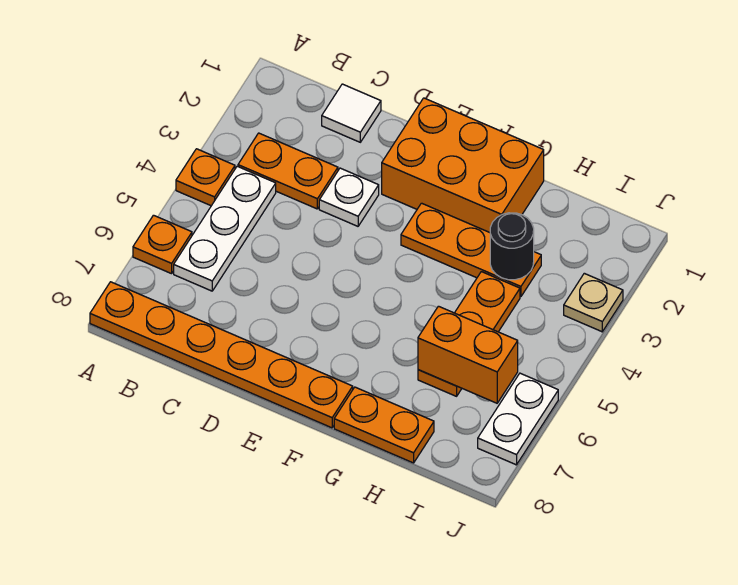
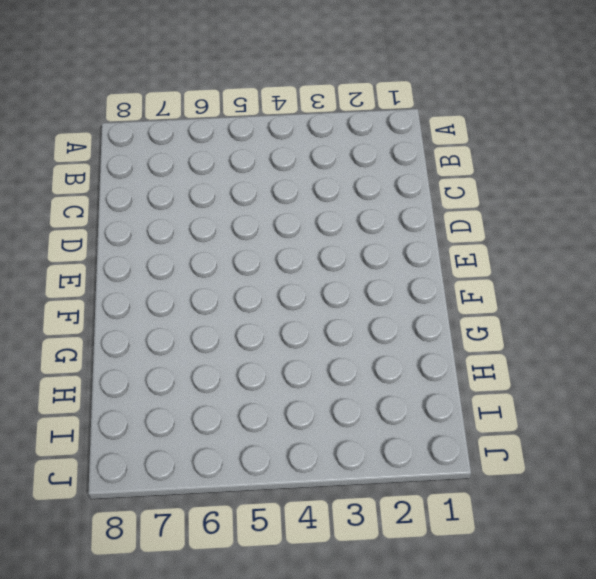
none -> orange plate A4 level 1
none -> orange plate A6 level 1
none -> orange plate A8:F8 level 1

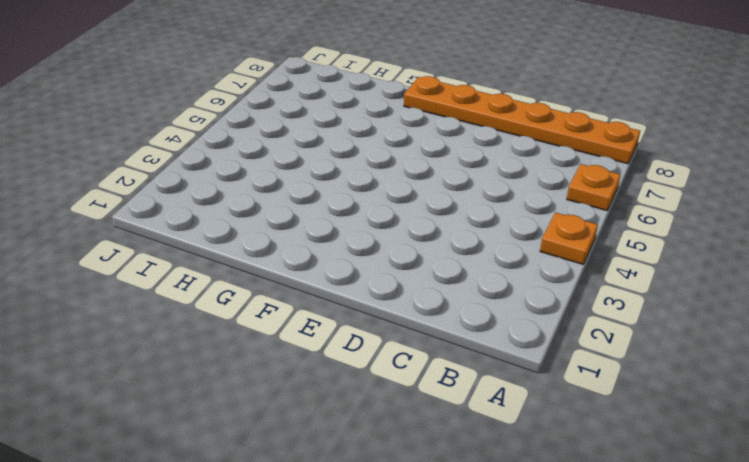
none -> orange plate B3:C3 level 1
none -> white plate B4:B6 level 1
none -> white tile C1 level 1

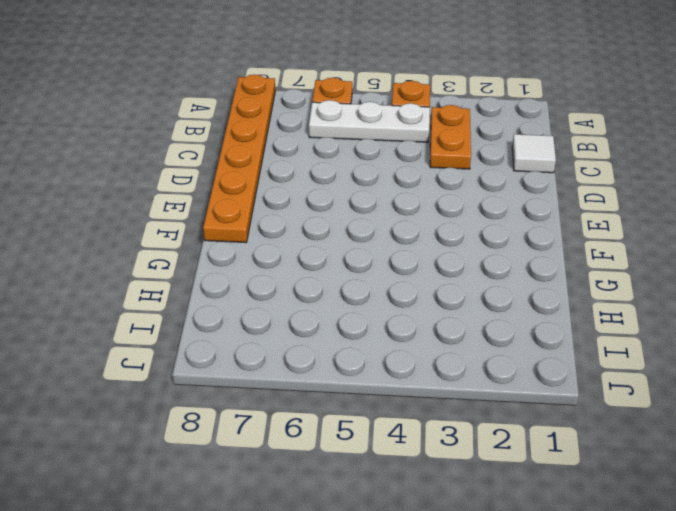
none -> white plate D3 level 1
none -> orange brick E1:G2 level 1
none -> orange plate F3:H3 level 1

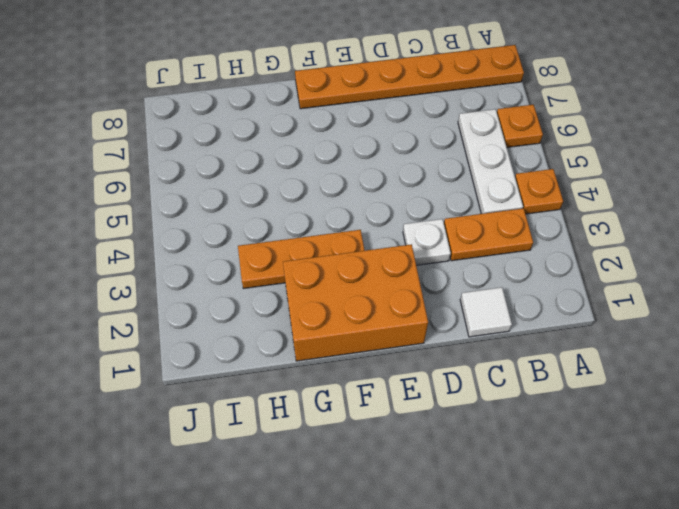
none -> orange plate G8:H8 level 1
none -> orange plate H4:H6 level 1
none -> tan plate J3 level 1

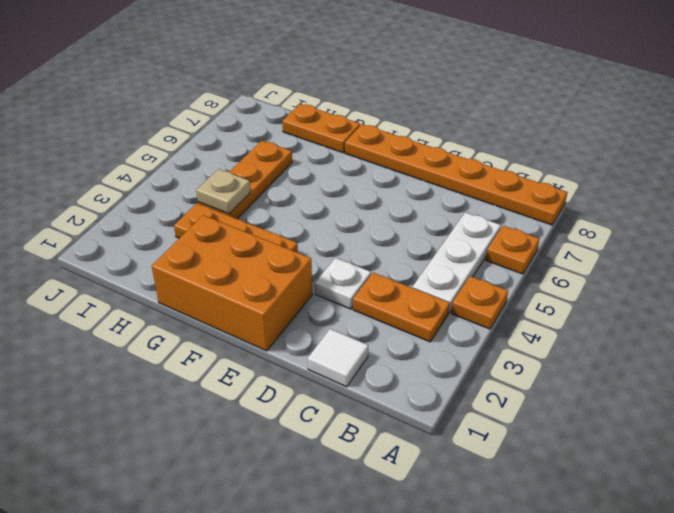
tan plate H4 level 2 -> tan plate J3 level 1
none -> white plate J6:J7 level 1
none -> black round brick H3 level 2
none -> orange brick H6:I6 level 2

